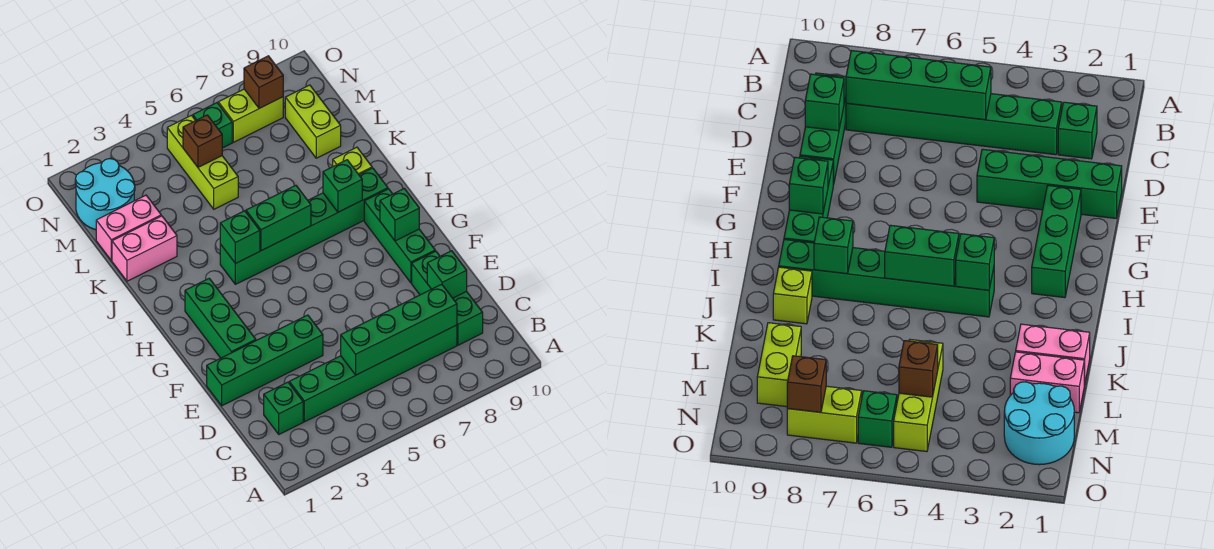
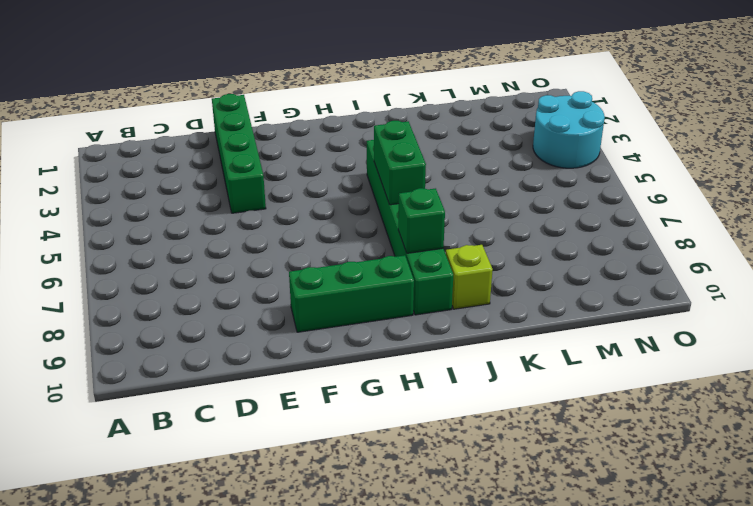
cyan round brick N3:O4 level 1 -> cyan round brick M1:N2 level 1
none -> green brick C2 level 1
none -> green brick C3:C8 level 1
none -> green brick C9:E9 level 1

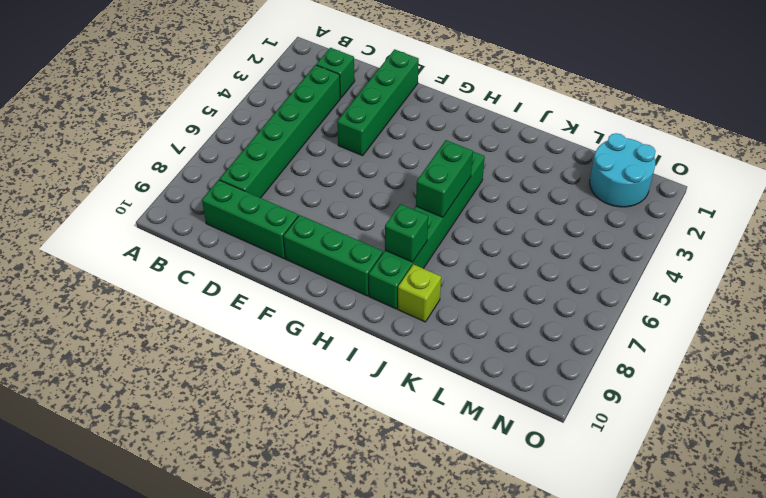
none -> green brick F2:H2 level 1
none -> pink brick K1:K2 level 1
none -> pink brick L1:L2 level 1

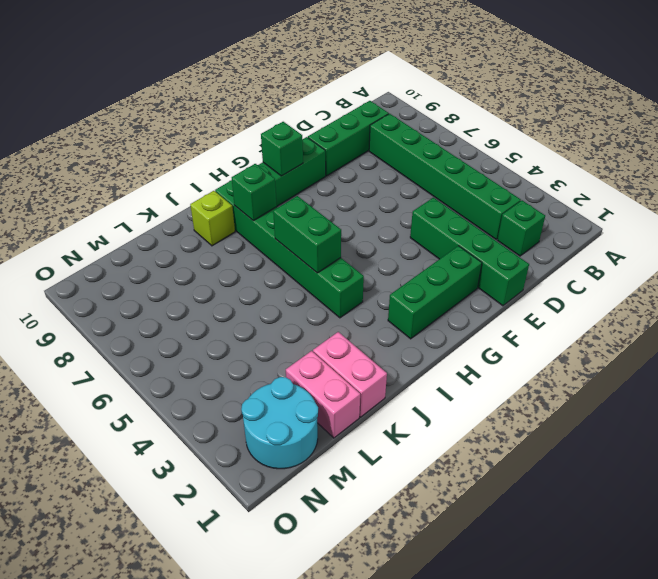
none -> lime brick L5:N5 level 1
none -> lime brick L9:M9 level 1
none -> green brick N6 level 1

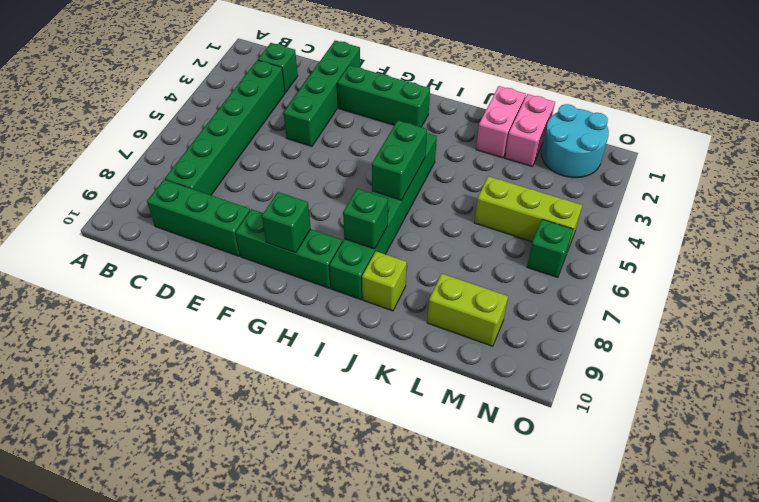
none -> lime brick N7:N8 level 1
none -> green brick C5:C8 level 2
none -> green brick D9 level 2

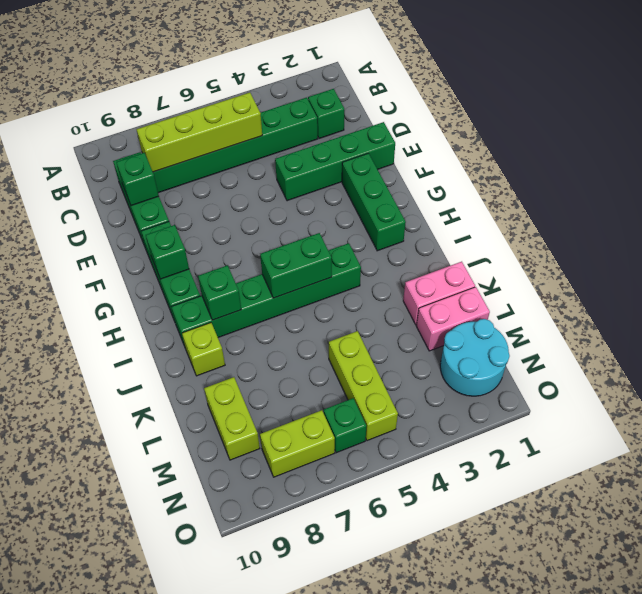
lime brick C5:C8 level 2 -> green brick C5:C8 level 2
none -> green brick I4 level 2
none -> brown brick M5 level 2
none -> brown brick N8 level 2

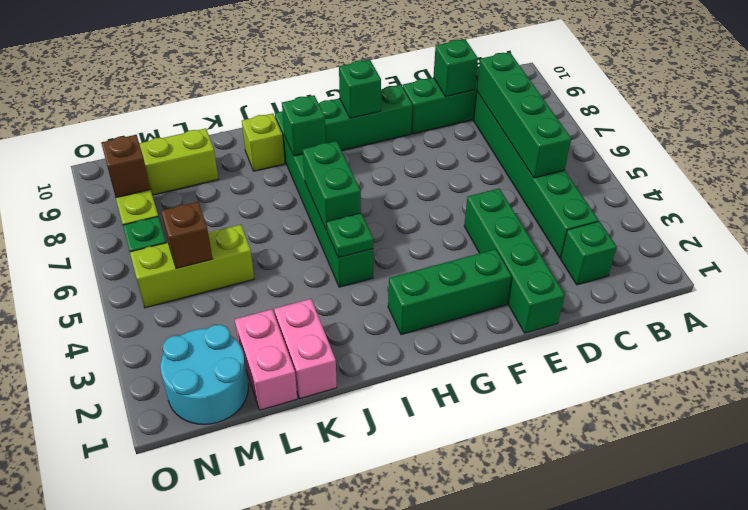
green plate I4 level 2 -> green brick I4 level 2

